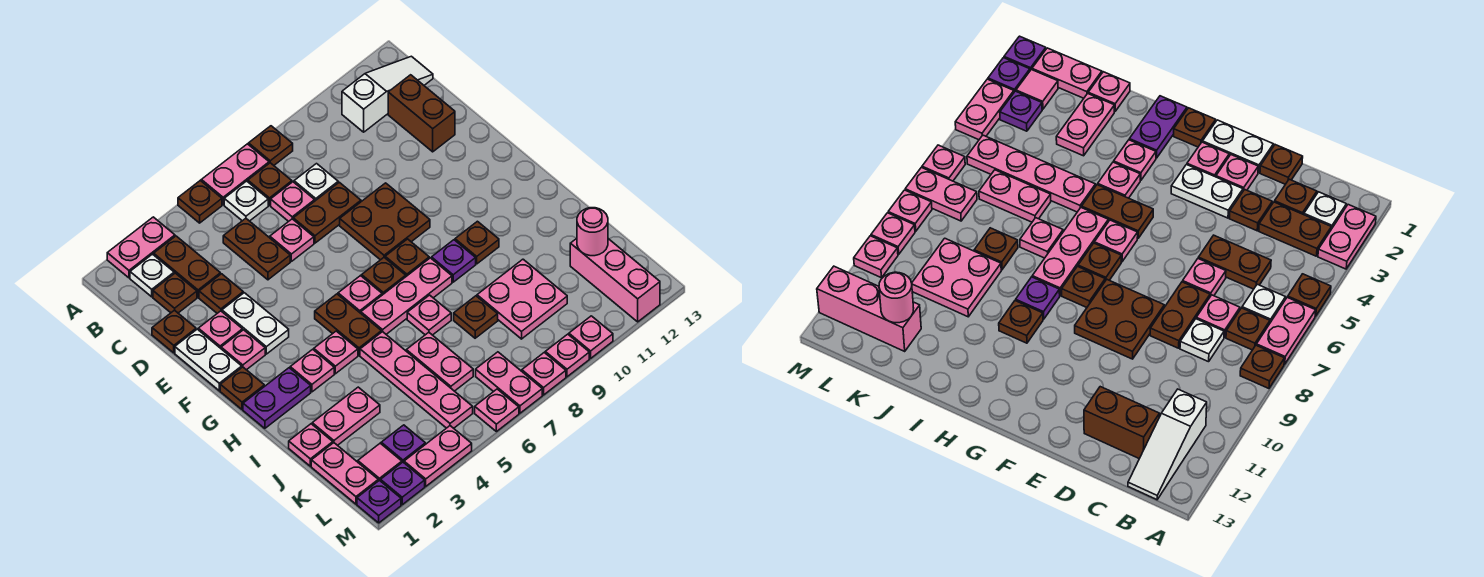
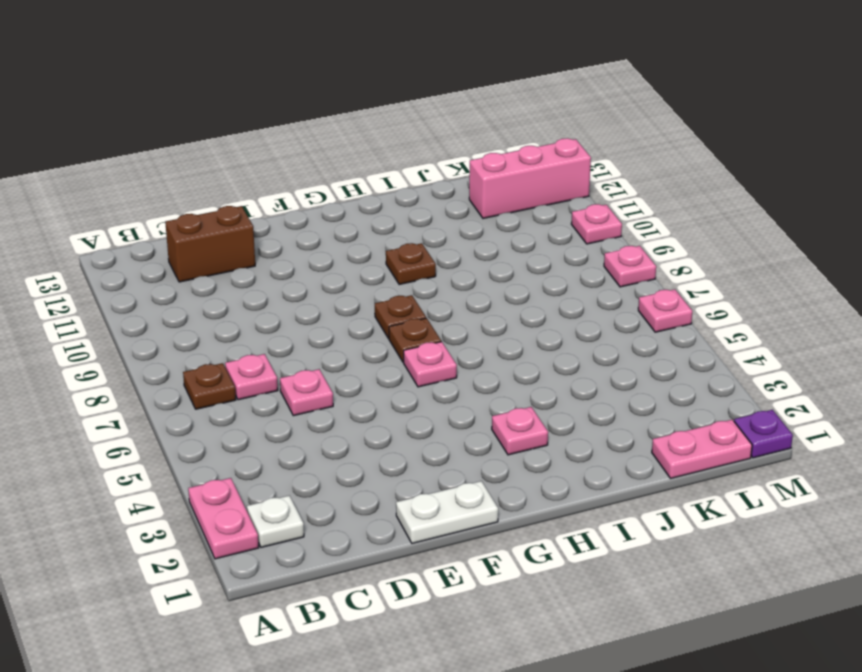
none -> brown plate A5 level 1
none -> pink plate A6:A7 level 1
none -> brown plate A8 level 1
none -> brown plate B3:C3 level 1

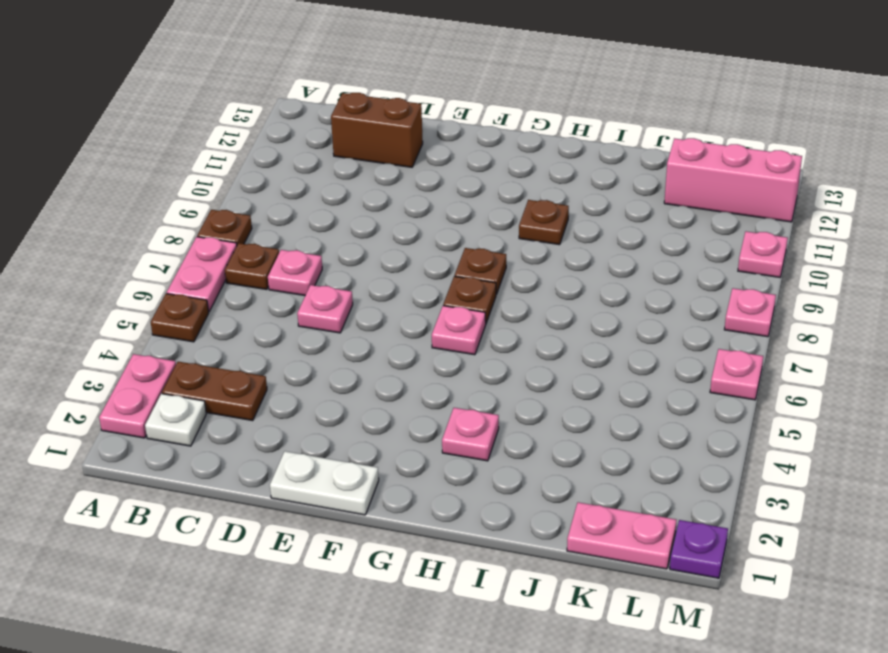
none -> white plate B6 level 1
none -> white slope B11:B13 level 1 top 11
none -> brown plate C2 level 1
none -> brown plate C5:D5 level 1

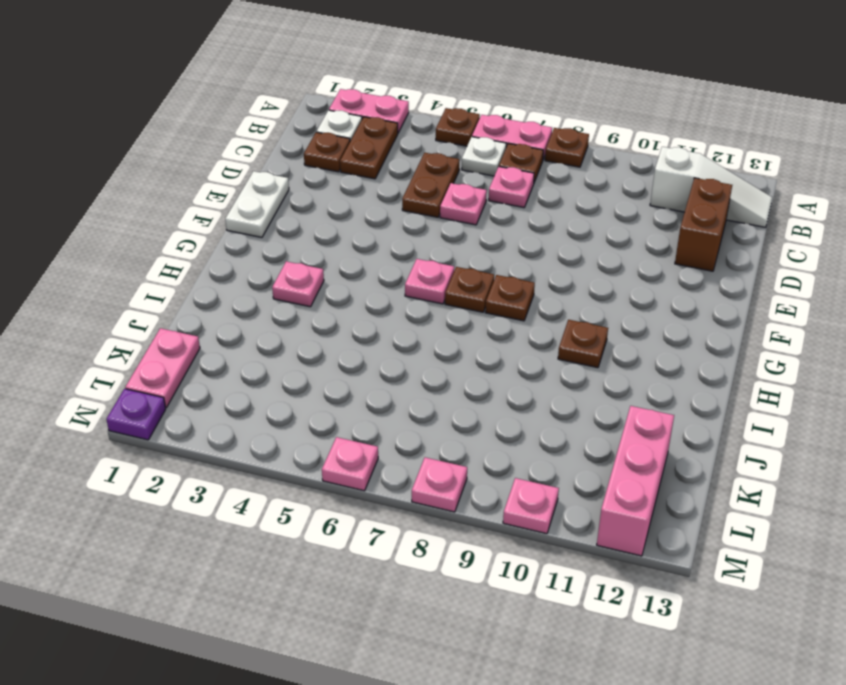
none -> white plate C8 level 1
none -> brown plate D1 level 1
none -> brown plate D3 level 1
none -> brown plate D7:D8 level 1

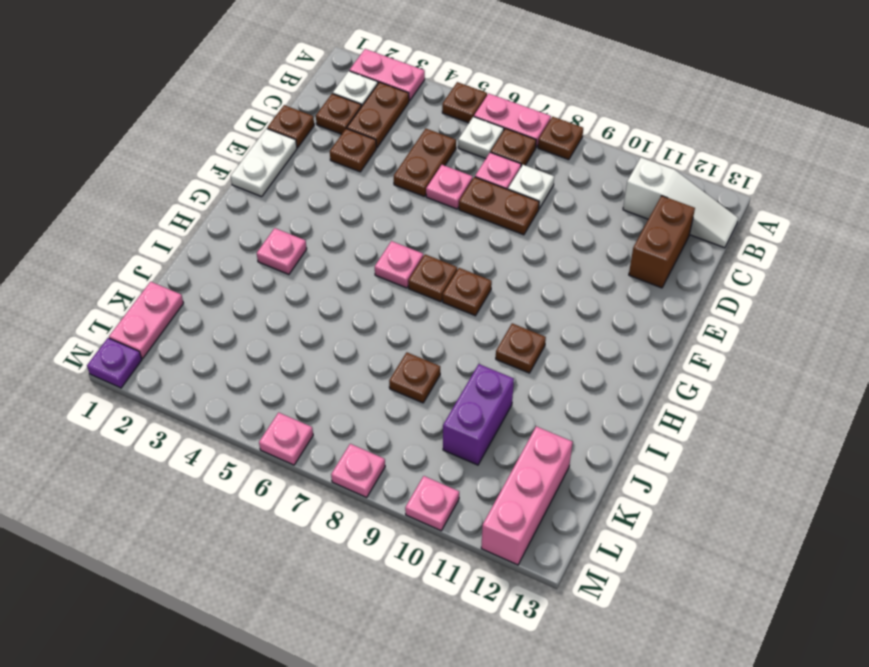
purple brick J10:K10 level 1 -> pink plate J9:K10 level 1
none -> pink plate E2 level 1
none -> white plate E3:F3 level 1
none -> brown plate E8:F9 level 1
none -> pink plate F2 level 1

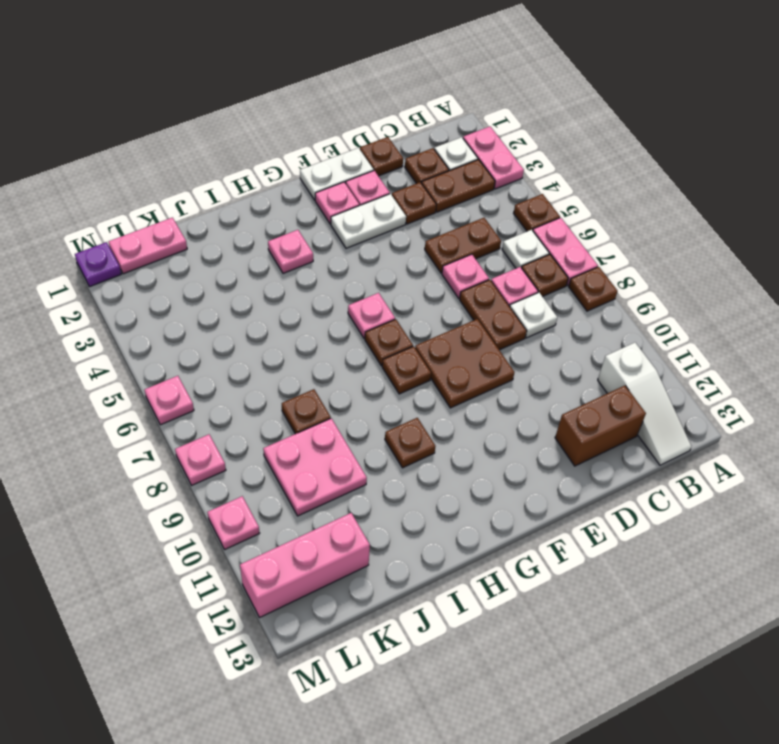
none -> brown plate G1 level 1
none -> brown plate G5:H5 level 1
none -> purple plate H1:H2 level 1
none -> pink plate H4 level 1

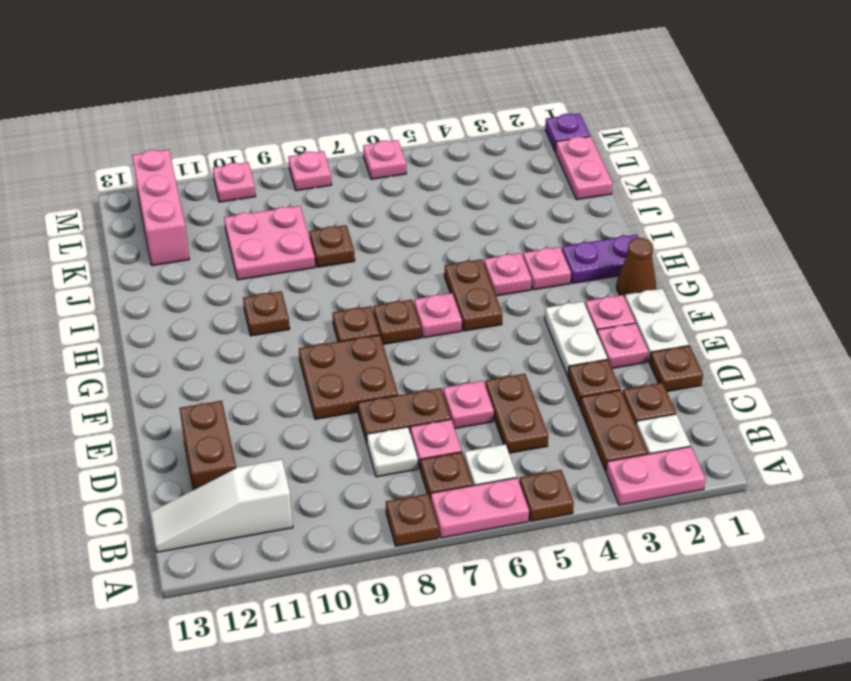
brown cone G1 level 1 -> brown plate G1 level 1
none -> pink plate H6:H8 level 1
none -> purple plate H9 level 1
none -> pink plate I5:L5 level 1
none -> pink plate I7 level 1

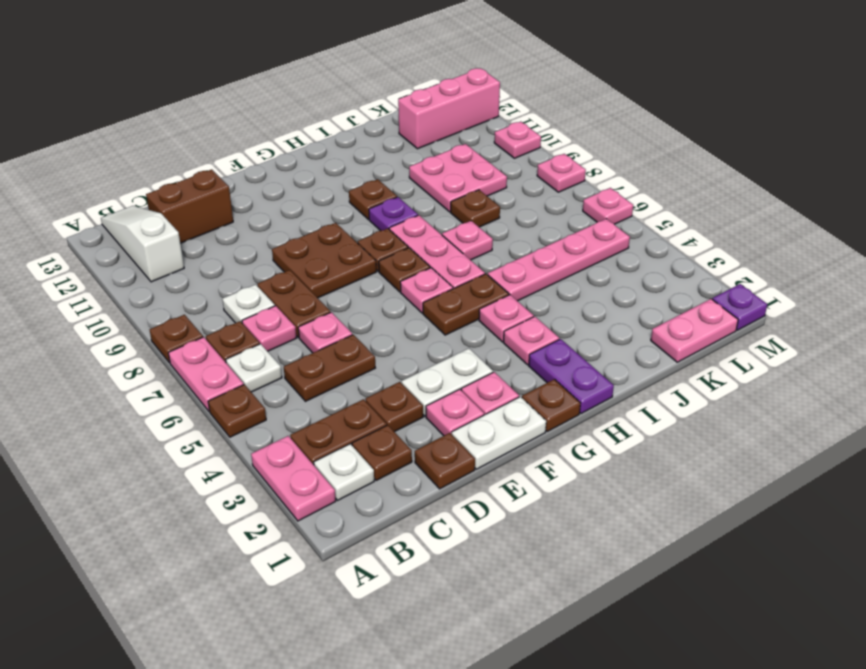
none -> pink plate J1 level 1
none -> pink plate J2:J3 level 1
none -> pink plate J6:K6 level 1
none -> pink tile L2 level 1

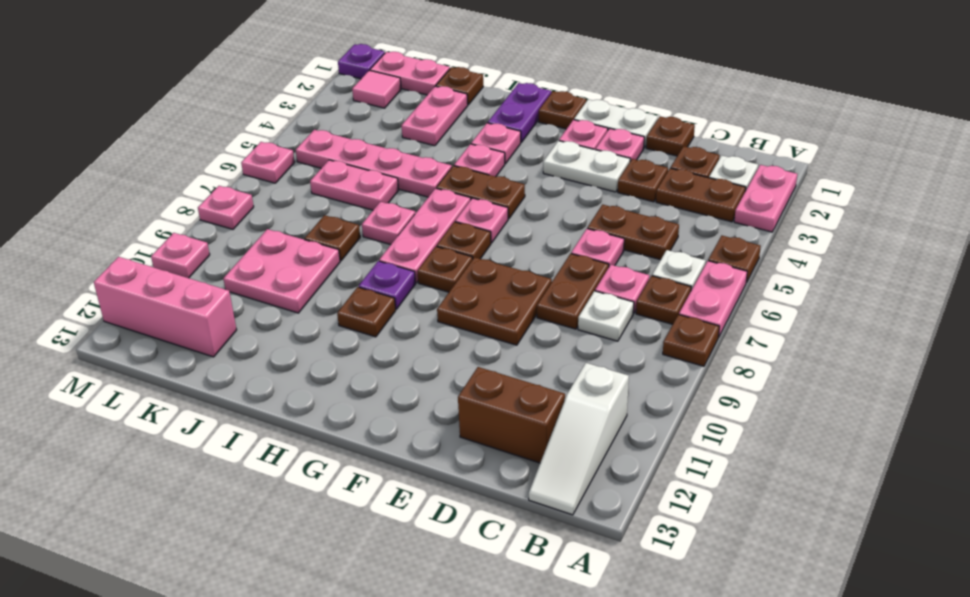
brown plate J1 level 1 -> pink plate J1 level 1
none -> purple plate L3 level 1
none -> pink plate L7:M7 level 1
none -> purple plate M2 level 1
none -> pink plate M3:M4 level 1

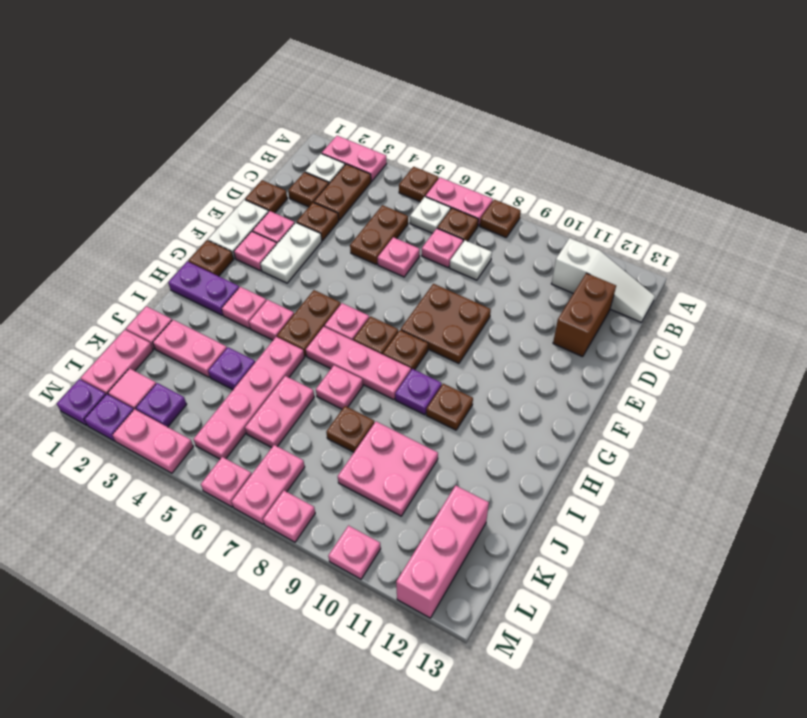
purple plate J4 level 1 -> none
none -> brown plate D7:D8 level 1
none -> pink plate M9 level 1
none -> pink round brick K12 level 2

